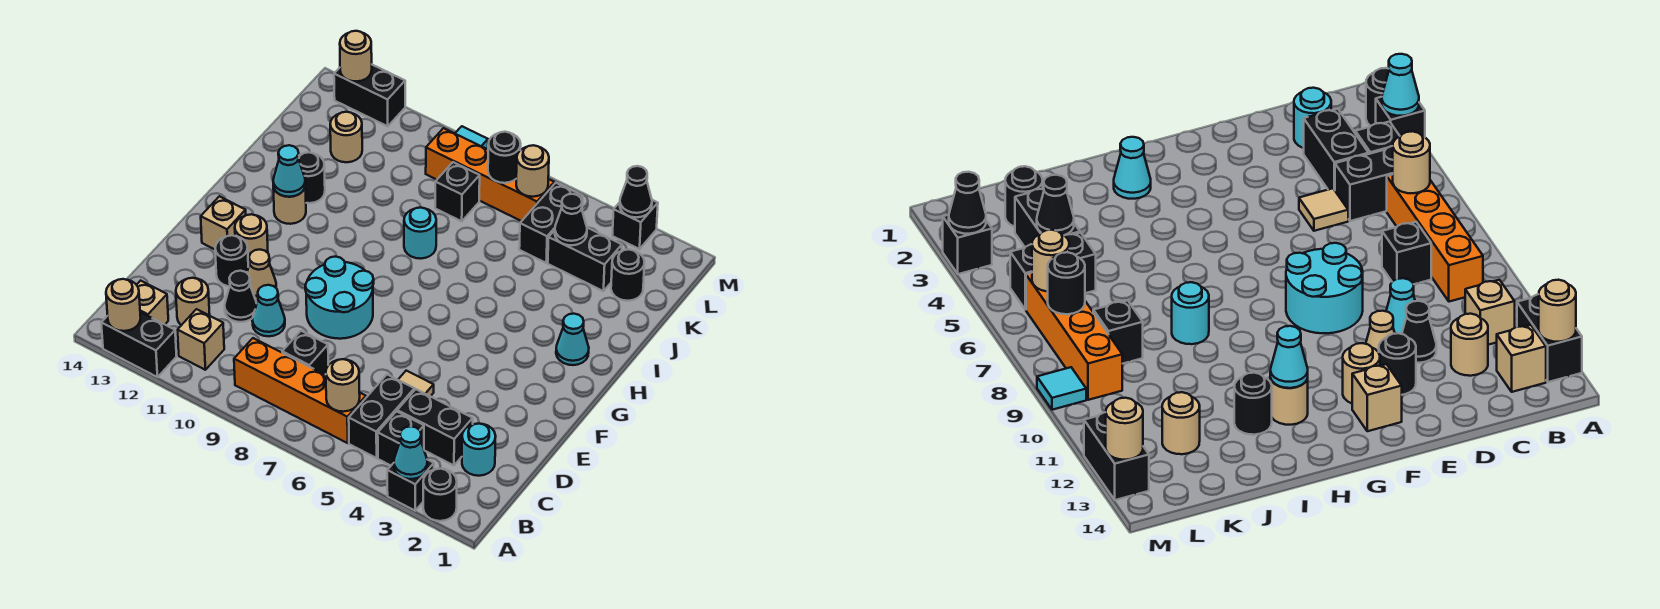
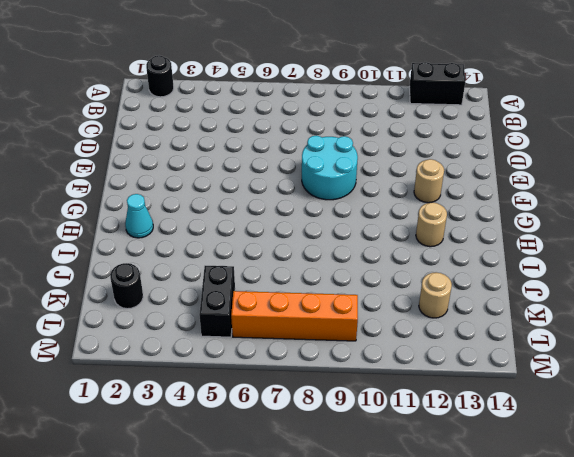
none -> black brick A3 level 1
none -> black brick B4 level 1
none -> black brick B5:C5 level 1
none -> orange brick B6:B9 level 1

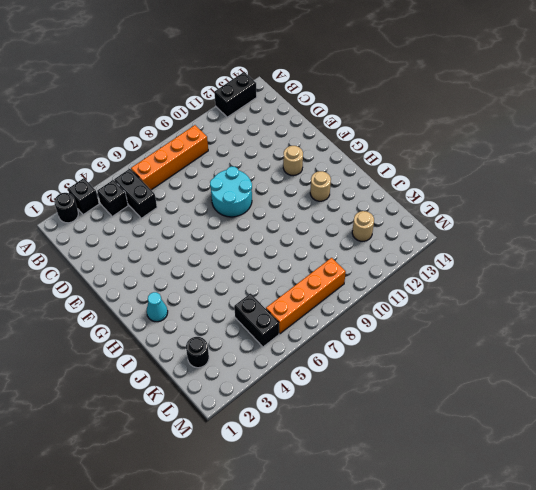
none -> tan brick B11 level 1
none -> tan brick B13 level 1
none -> cyan round brick C2 level 1
none -> black brick C3:C4 level 1

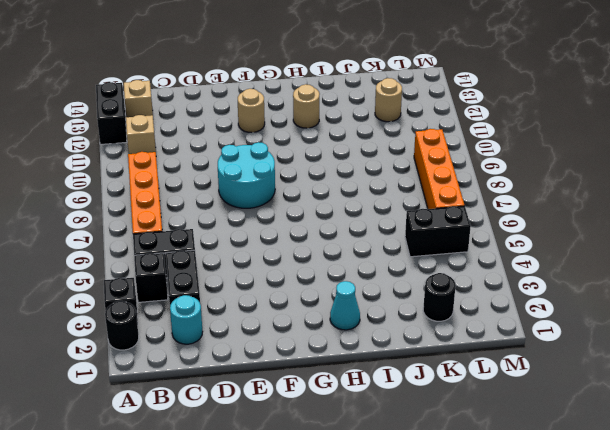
none -> black brick C8 level 1
none -> tan round brick C12 level 1
none -> tan tile D5 level 1
none -> cyan cone D10 level 1

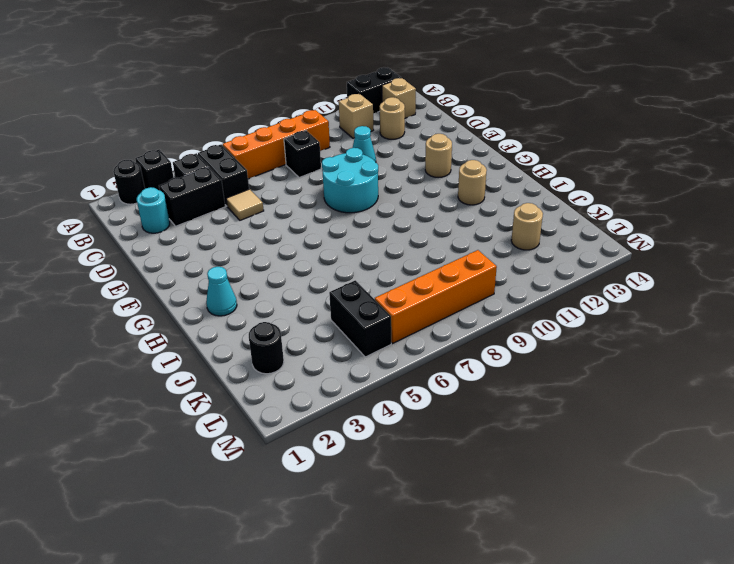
none -> black cone D11 level 1
none -> tan cone E11 level 1
none -> black round brick E12 level 1
none -> tan brick F13 level 1

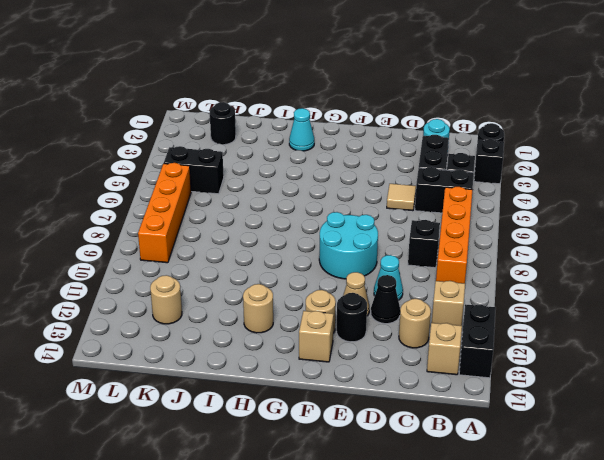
none -> cyan round brick I8 level 1
none -> black round brick I12 level 1
none -> black brick K3:K4 level 1
none -> black brick K8 level 1

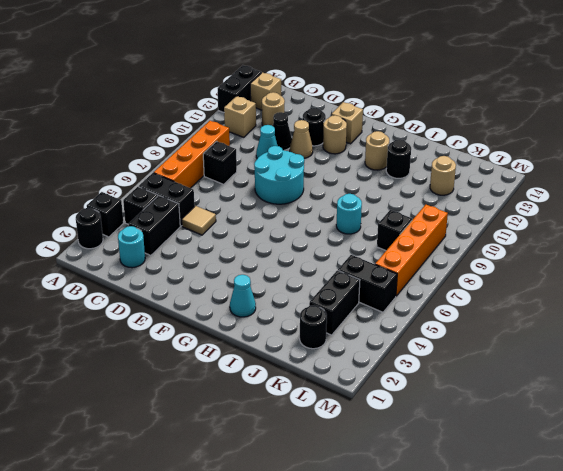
none -> black brick M3 level 1
none -> cyan tile M9 level 1
none -> black brick M12:M13 level 1
none -> cyan cone A3 level 2

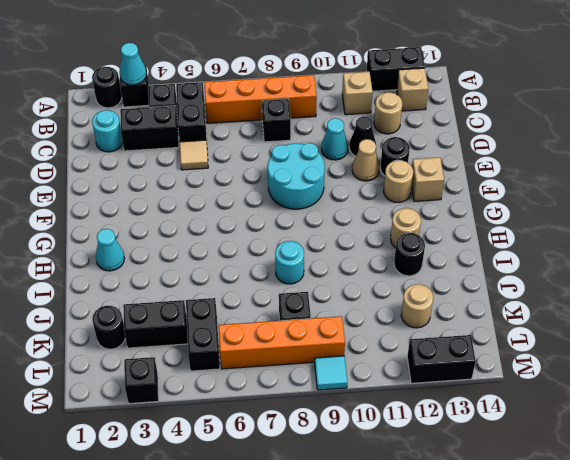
none -> tan round brick A13 level 2
none -> tan round brick B6 level 2
none -> cyan cone H12 level 2
none -> black cone K4 level 2

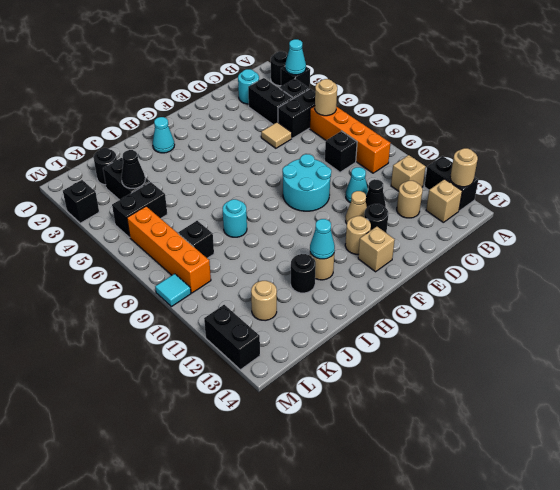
none -> tan round brick L6 level 2
none -> black round brick L7 level 2
none -> black cone M3 level 2
none -> tan round brick M13 level 2

